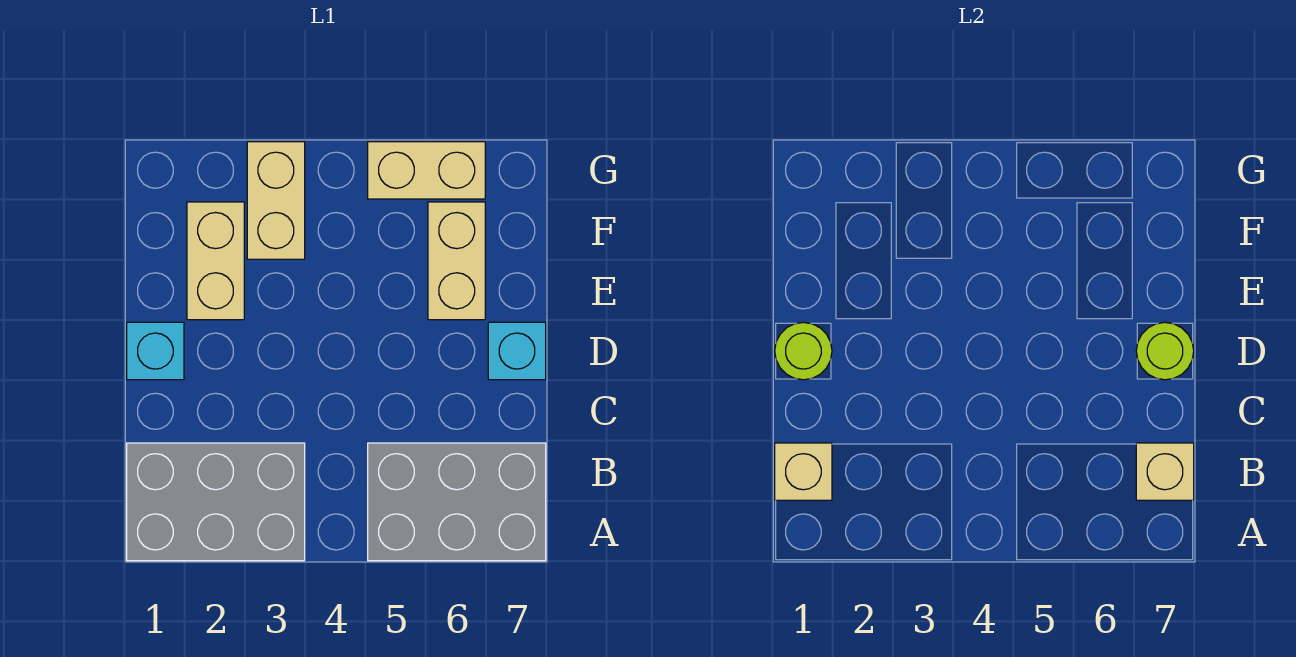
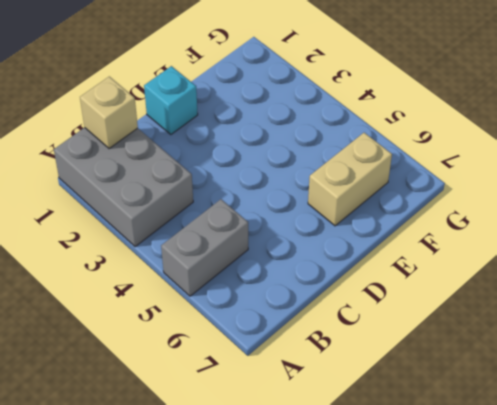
grey brick A5:B5 level 1 -> grey brick A5:B7 level 1
none -> cyan brick D7 level 1
none -> tan brick E2:F2 level 1
none -> tan brick F3:G3 level 1

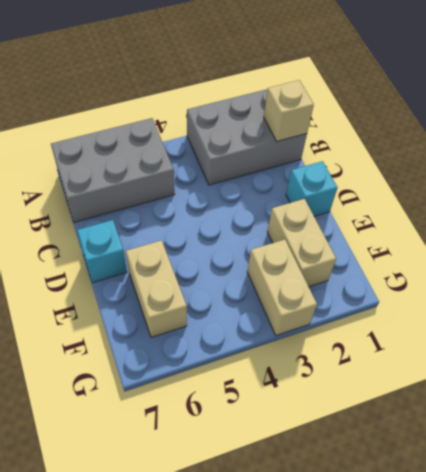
none -> tan brick G5:G6 level 1
none -> tan brick B7 level 2
none -> lime round brick D1 level 2

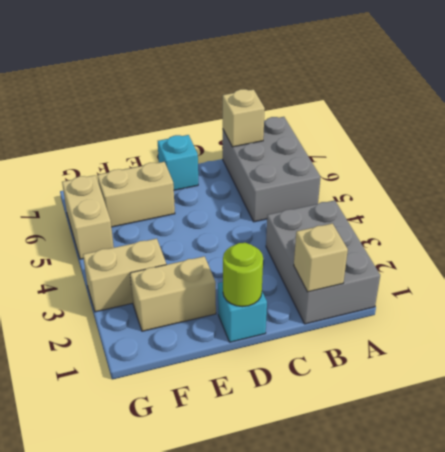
none -> lime round brick D7 level 2

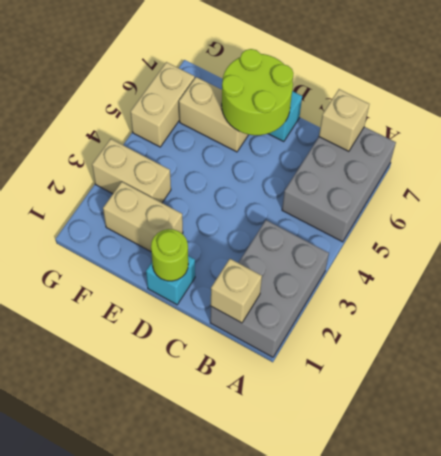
lime round brick D6:E7 level 2 -> lime round brick D7 level 2

